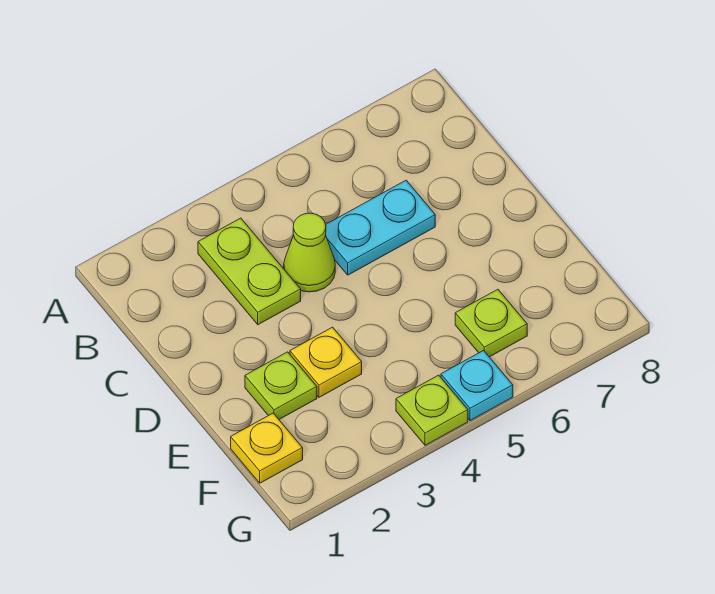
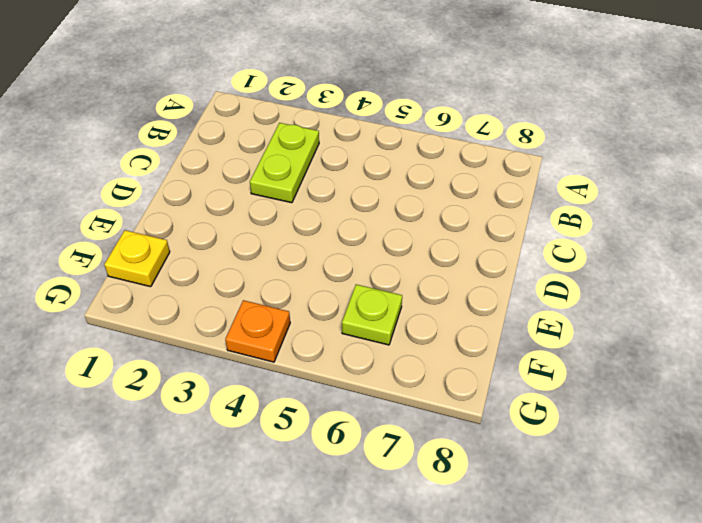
orange plate G4 level 1 -> lime plate G4 level 1
none -> lime cone C4 level 1
none -> cyan plate C5:C6 level 1

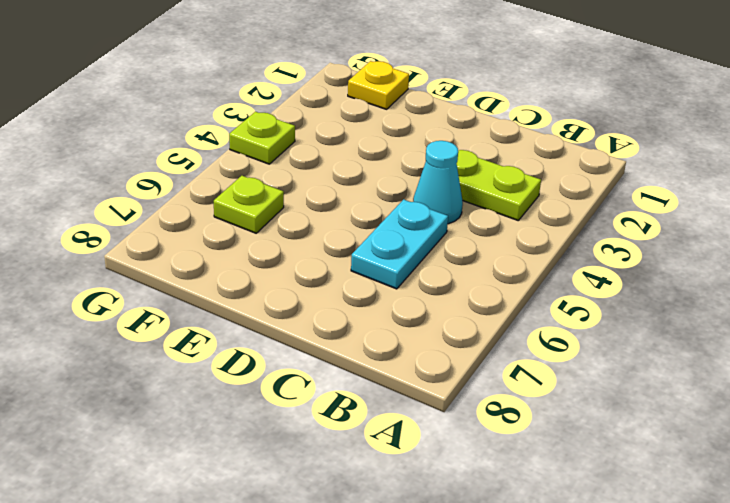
cyan cone C4 level 1 -> lime cone C4 level 1
none -> lime plate E2 level 1
none -> yellow plate E3 level 1

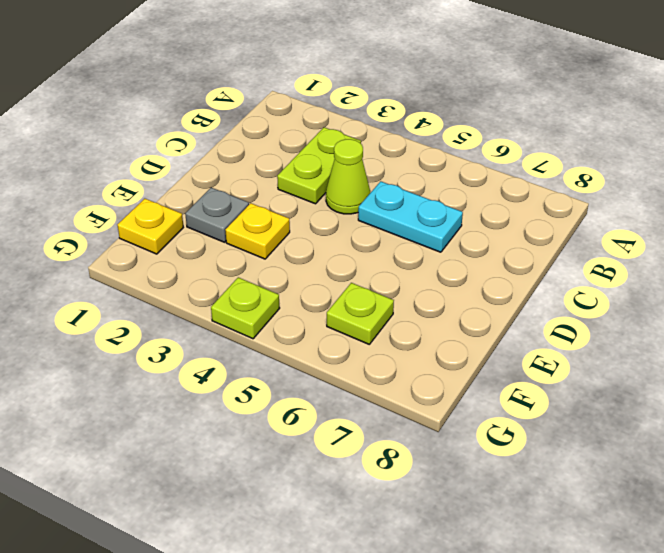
grey plate E2 level 1 -> lime plate E2 level 1
none -> cyan plate G5 level 1

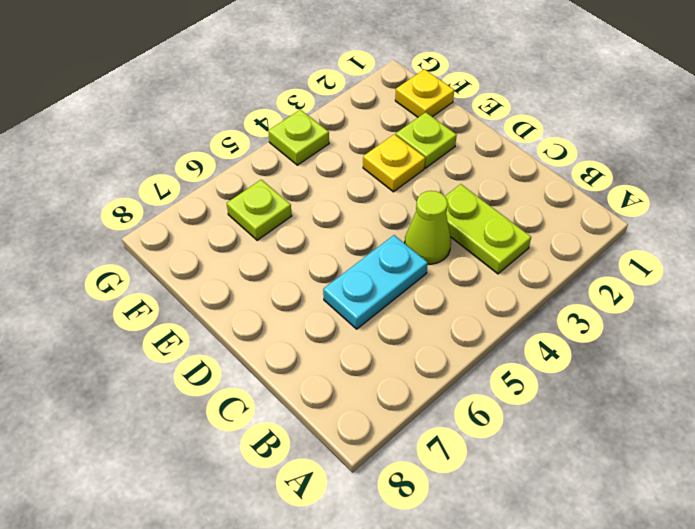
none -> cyan plate G5 level 1

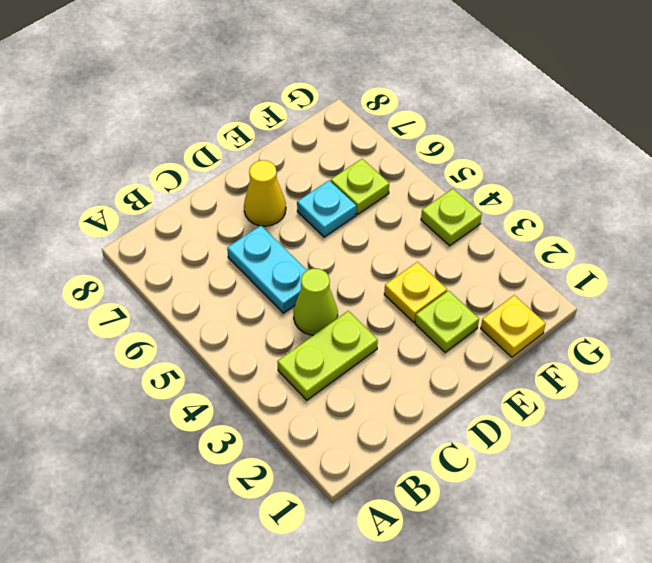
yellow cone D7 level 1 -> none
cyan plate E6 level 1 -> cyan plate G5 level 1

